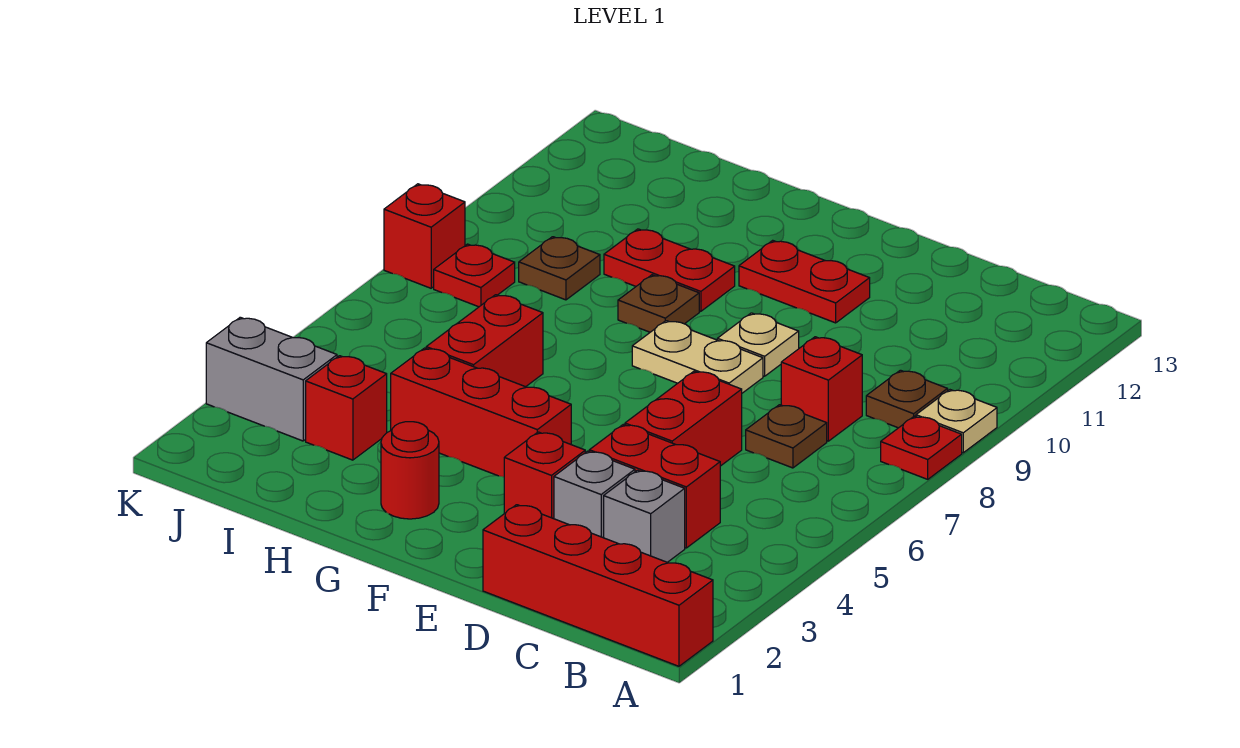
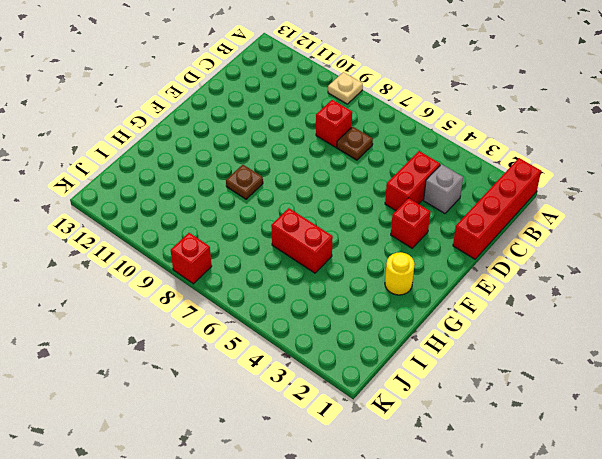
yellow round brick G2 level 1 -> red round brick G2 level 1
none -> red plate A8 level 1
none -> brown plate B9 level 1
none -> grey brick D3 level 1

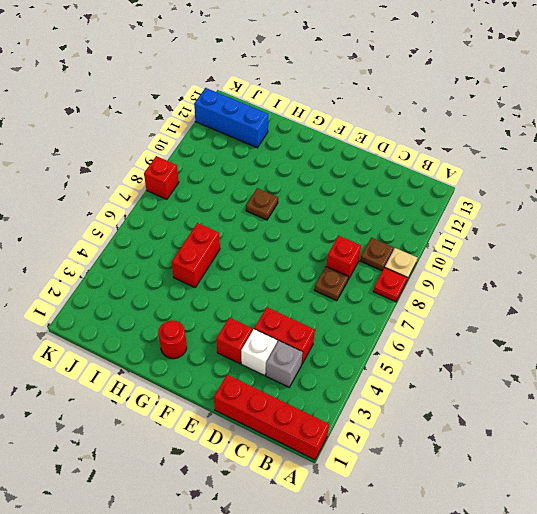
white brick D3 level 1 -> grey brick D3 level 1
blue brick I12:K12 level 1 -> none
none -> red brick D5:D6 level 1
none -> tan plate E8:F8 level 1
none -> tan plate E9 level 1

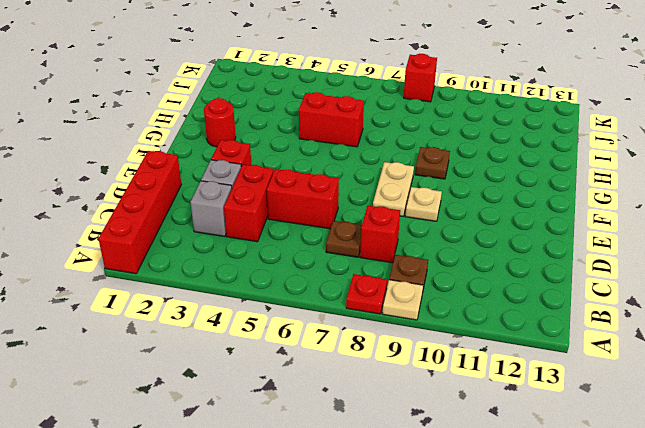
none -> red plate E11:F11 level 1
none -> red brick F4:H4 level 1
none -> red plate G10:H10 level 1

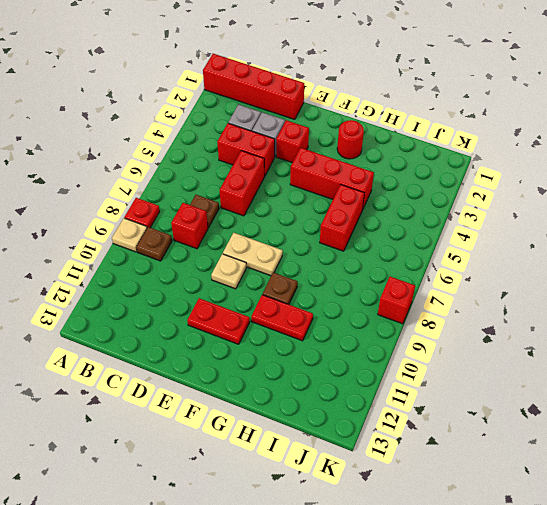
none -> red brick I3 level 1
none -> brown plate I9 level 1
none -> grey brick J3:K3 level 1

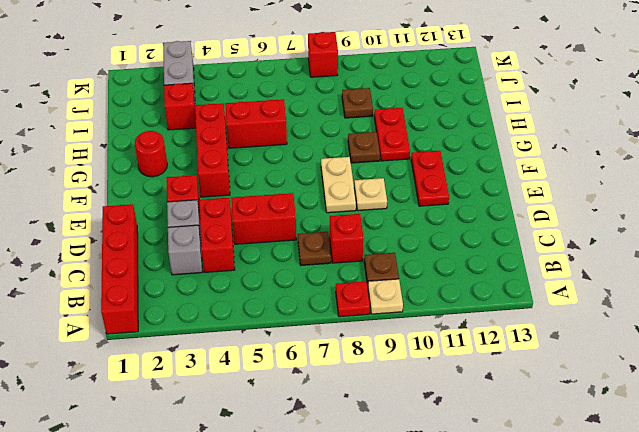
none -> red plate J8 level 1

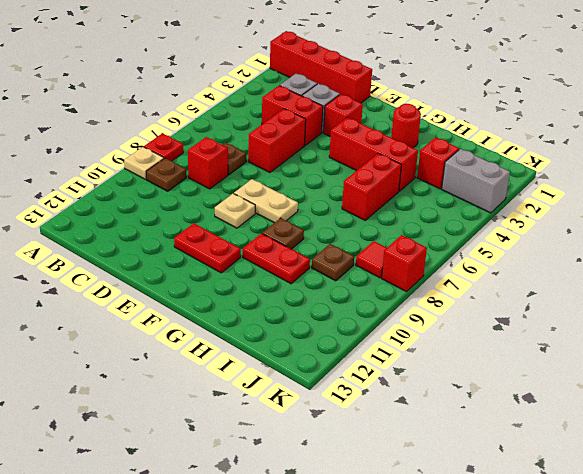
red tile J8 level 1 -> red plate J8 level 1

